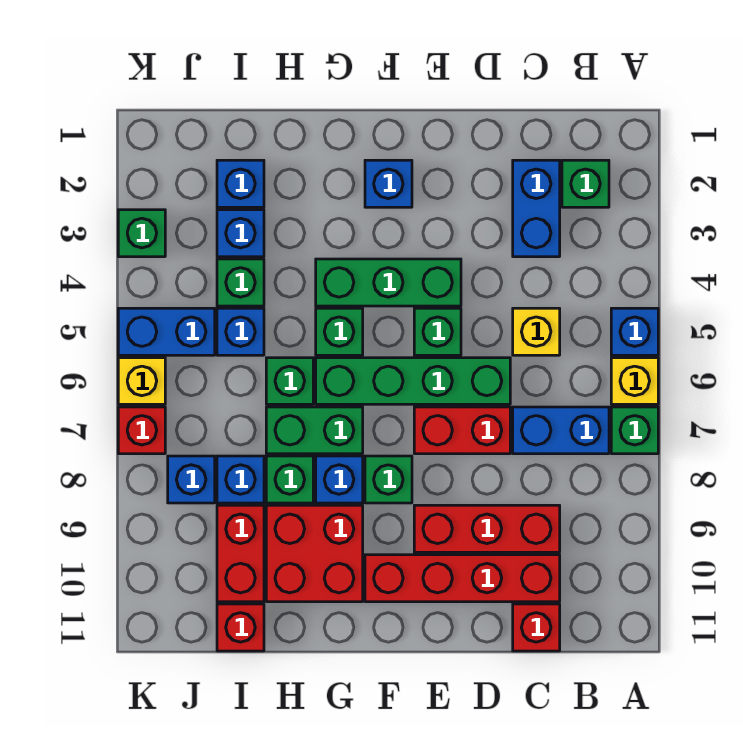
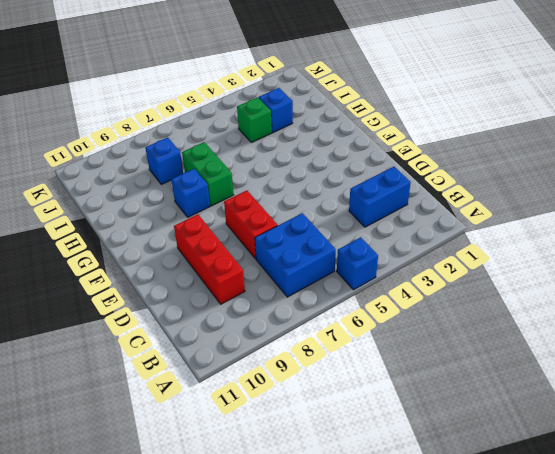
blue brick B6:C7 level 1 -> blue brick B7:C7 level 1
none -> yellow brick A6 level 1
none -> green brick A7 level 1
none -> green brick B2 level 1
none -> yellow brick C5 level 1

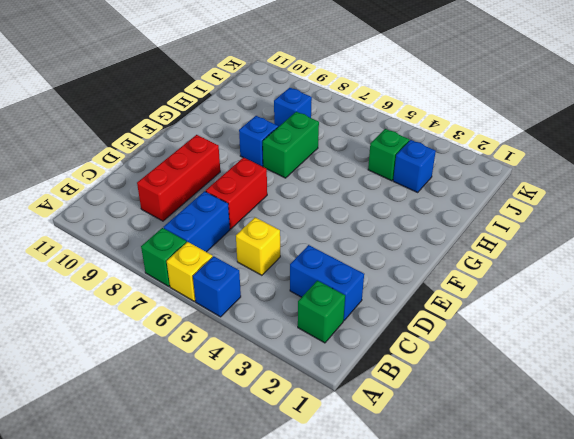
none -> red brick C10:F10 level 1
none -> red brick C11 level 1
none -> green brick D6:G6 level 1
none -> green brick E4:G4 level 1

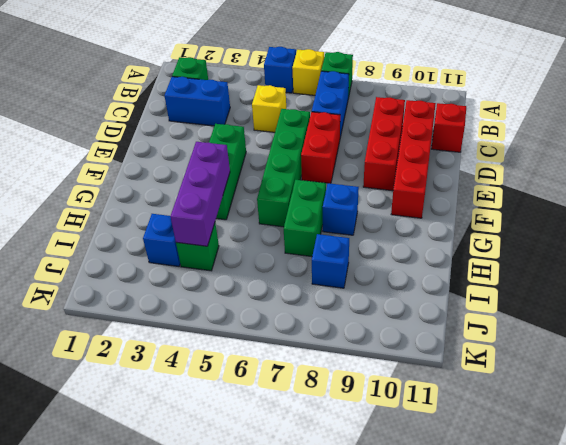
purple brick G4:I4 level 2 -> none
none -> green brick E5 level 1
none -> blue brick F2 level 1
none -> green brick F8 level 1
none -> green brick G5 level 1

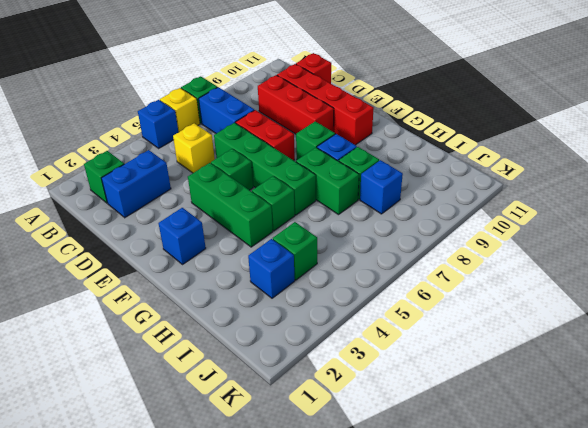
none -> red brick G9:H10 level 1
none -> green brick H6 level 1
none -> blue brick I2 level 1
none -> blue brick I5 level 1

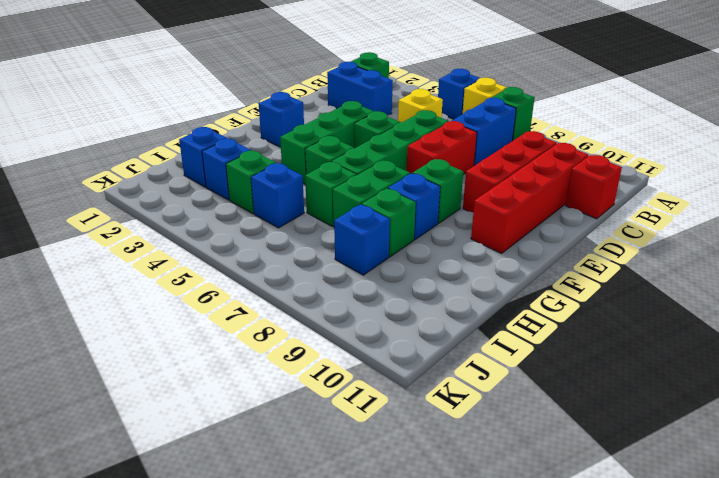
none -> red brick G9:H10 level 1
none -> red brick I9:I10 level 1
none -> red brick I11 level 1
none -> blue brick J5:K5 level 1

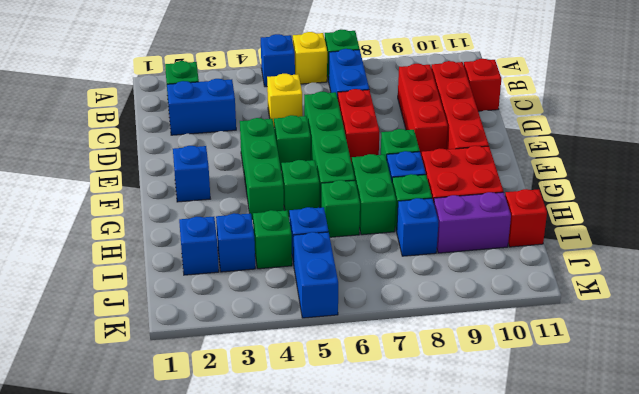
purple brick I9:I10 level 1 -> red brick I9:I10 level 1
none -> blue brick J8 level 1
none -> green brick K3 level 1
none -> yellow brick K6 level 1
none -> red brick K7 level 1

